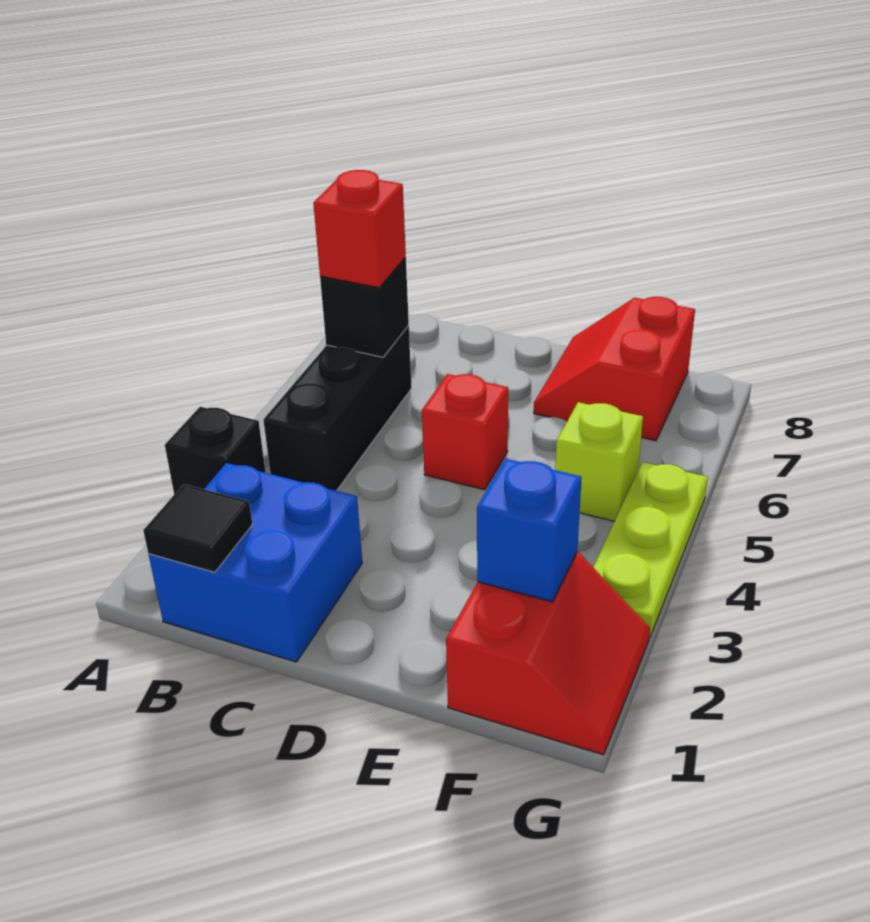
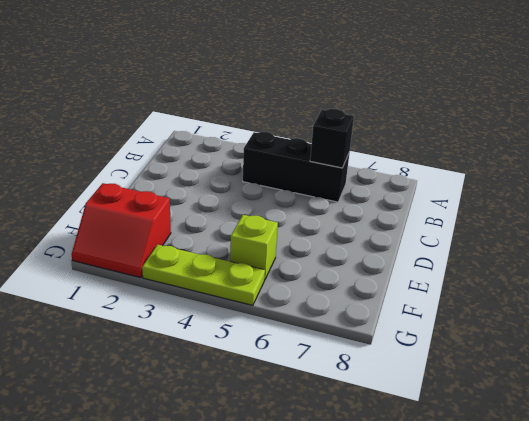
none -> black brick A3 level 1
none -> blue brick B1:C2 level 1
none -> red brick D5 level 1

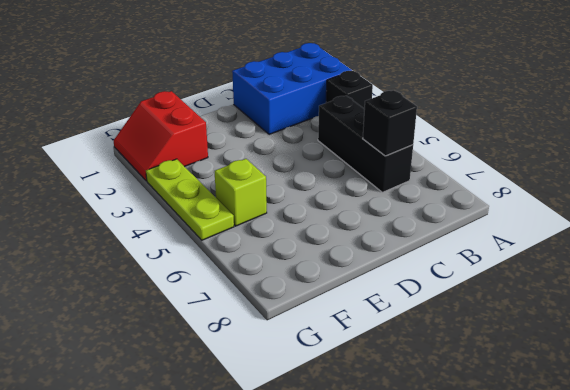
blue brick A1:C2 level 1 -> blue brick B1:C2 level 1
none -> red brick D5 level 1
none -> red slope E7:F8 level 1 top F
none -> black tile B1 level 2

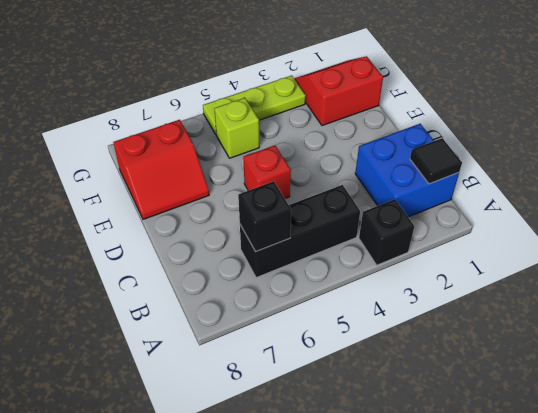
none -> blue brick F2 level 2
none -> red brick B6 level 3

